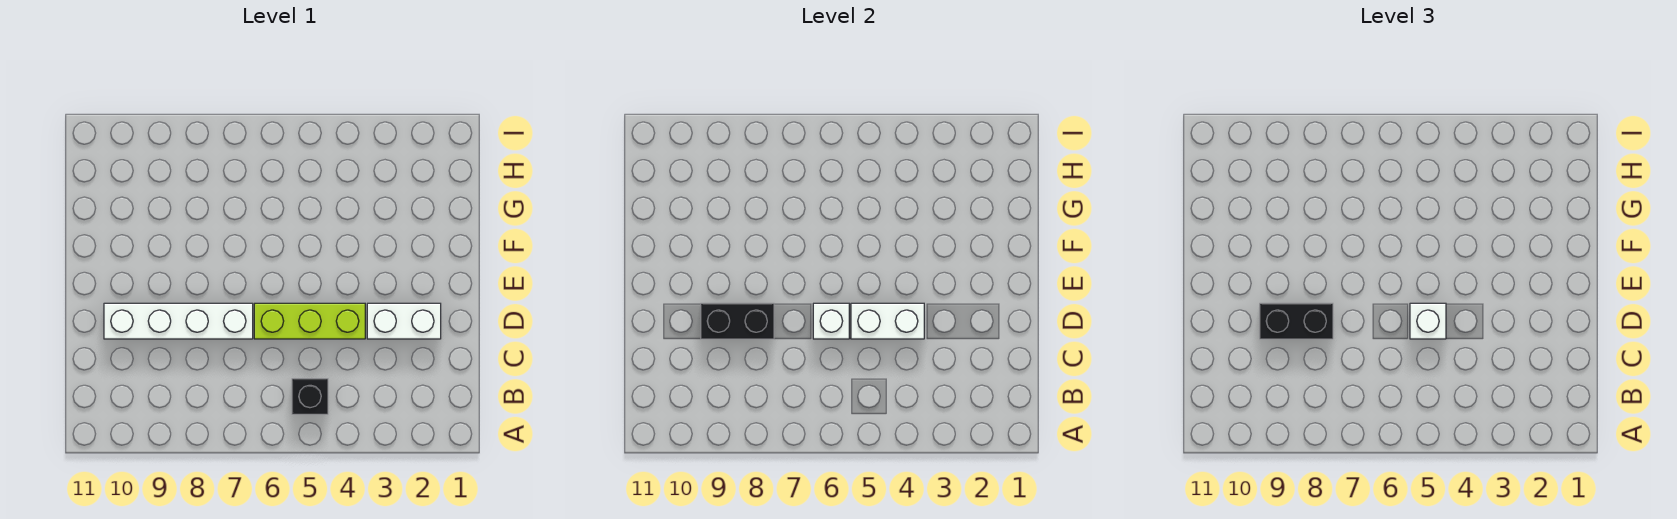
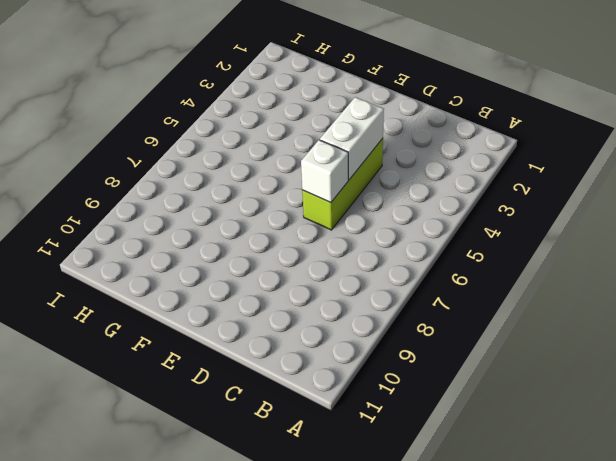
none -> black brick B5 level 1
none -> white brick D2:D3 level 1

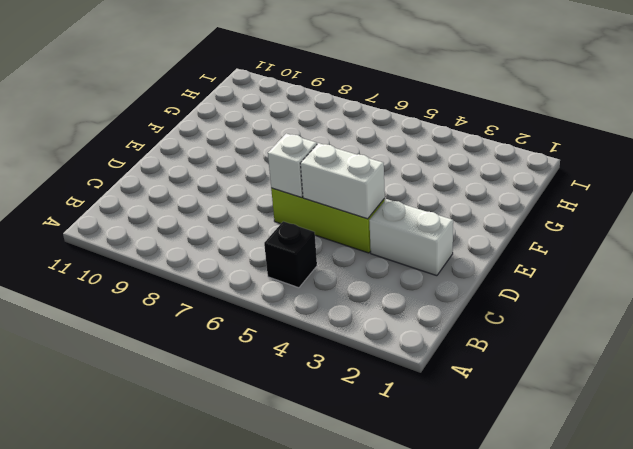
none -> white brick D7:D10 level 1
none -> black brick D8:D9 level 2

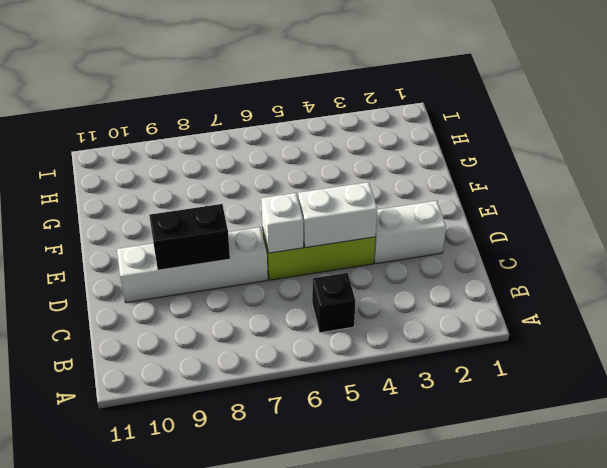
none -> white brick D5 level 3
none -> black brick D8:D9 level 3

